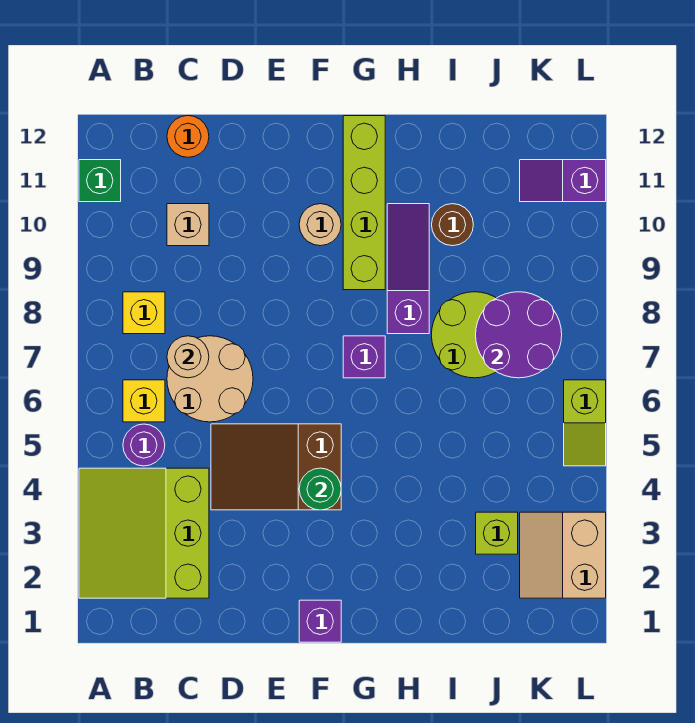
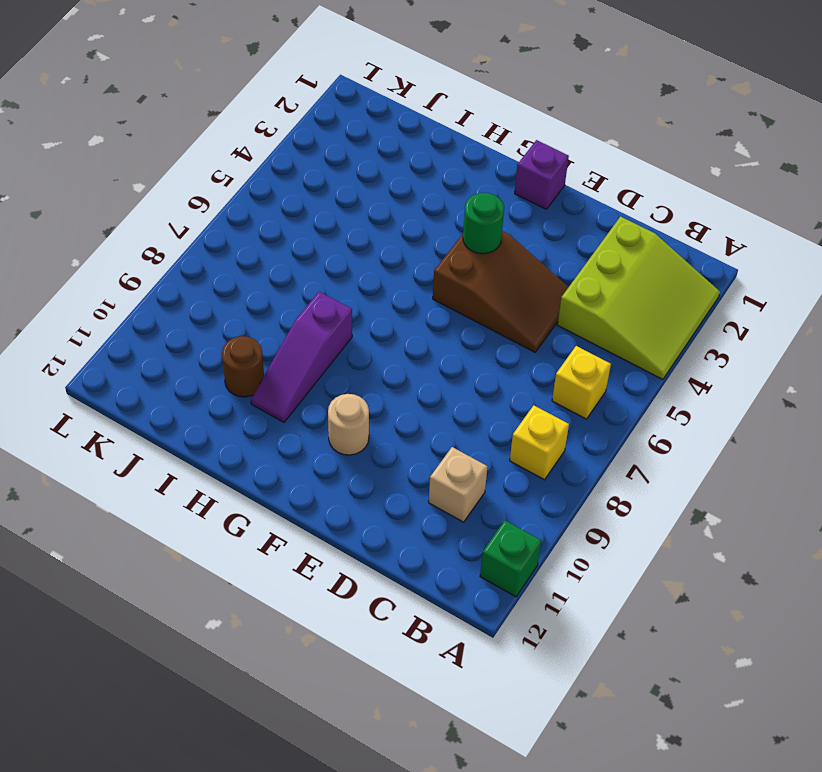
none -> purple round brick B5 level 1
none -> tan round brick C6:D7 level 1
none -> orange round brick C12 level 1

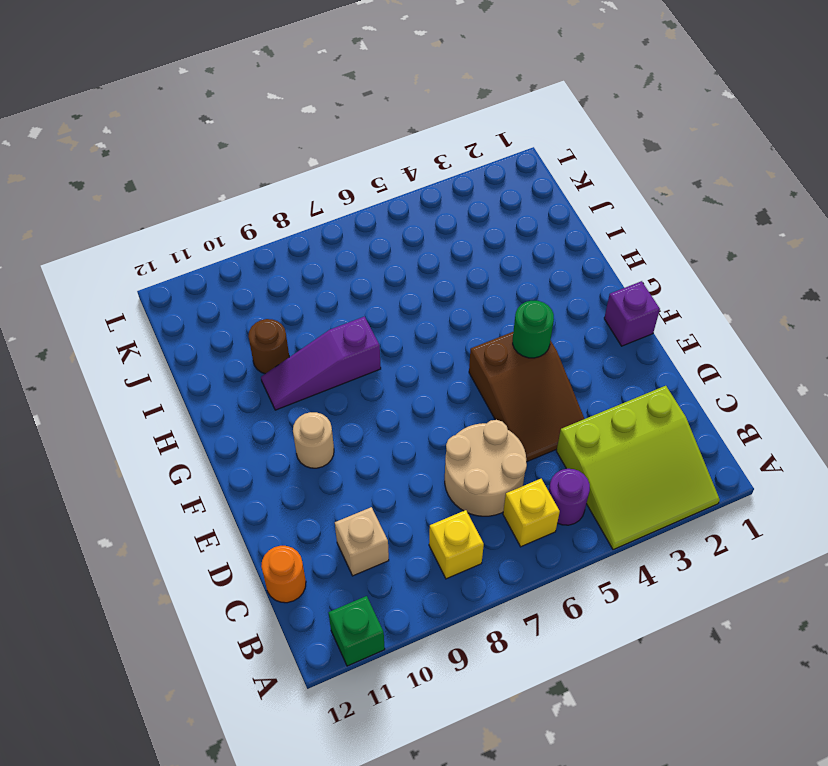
none -> purple brick G7 level 1
none -> lime brick G9:G12 level 1
none -> lime round brick I7:J8 level 1

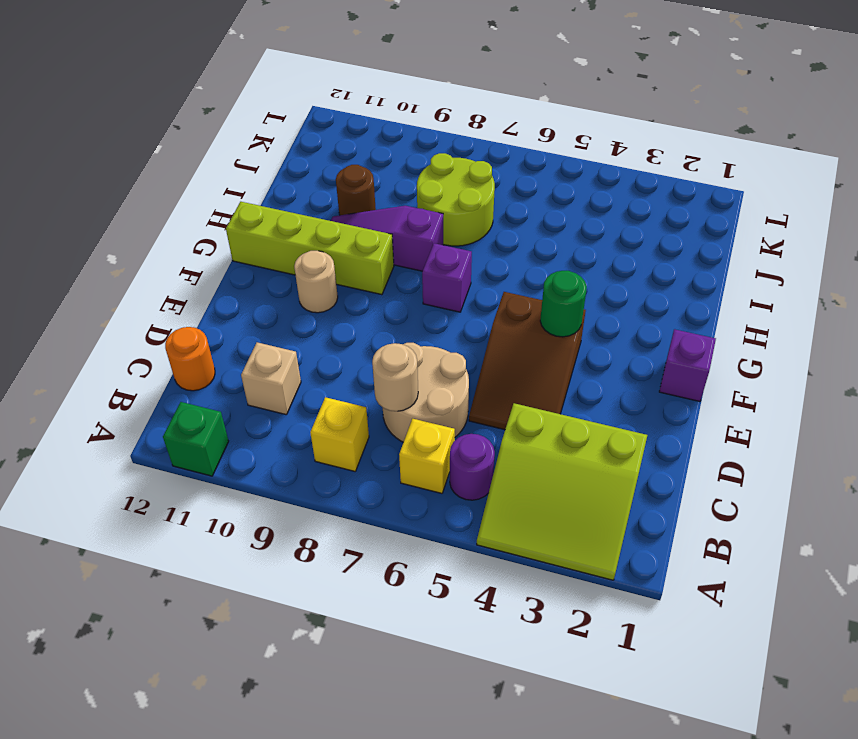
none -> lime brick J3 level 1
none -> tan slope K2:L3 level 1 top L
none -> purple slope K11:L11 level 1 top L

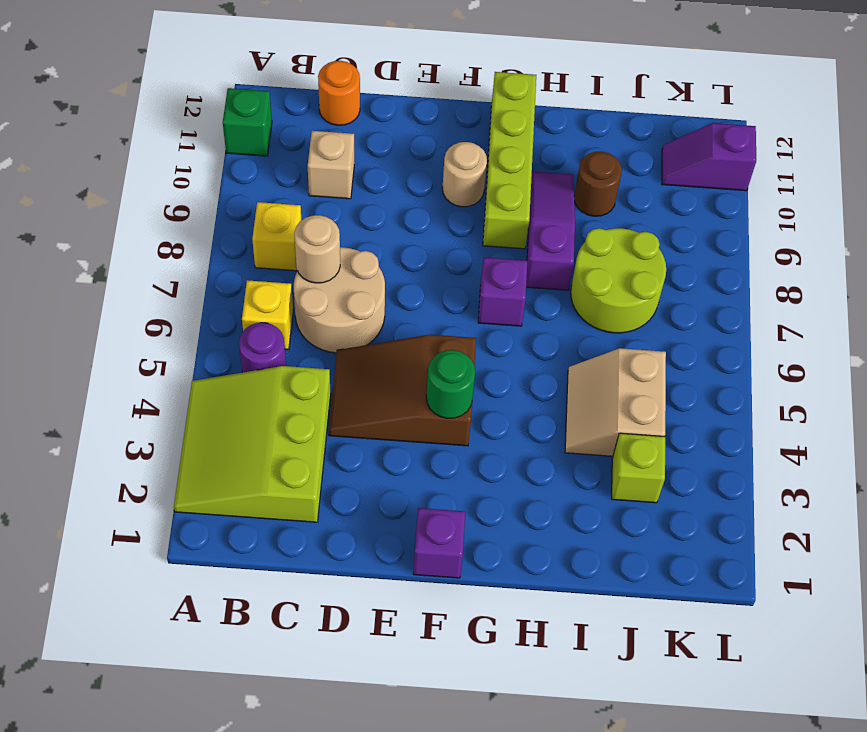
tan slope I4:J5 level 1 top J -> tan slope K2:L3 level 1 top L
none -> lime slope L5:L6 level 1 top 6
none -> purple round brick J7:K8 level 2

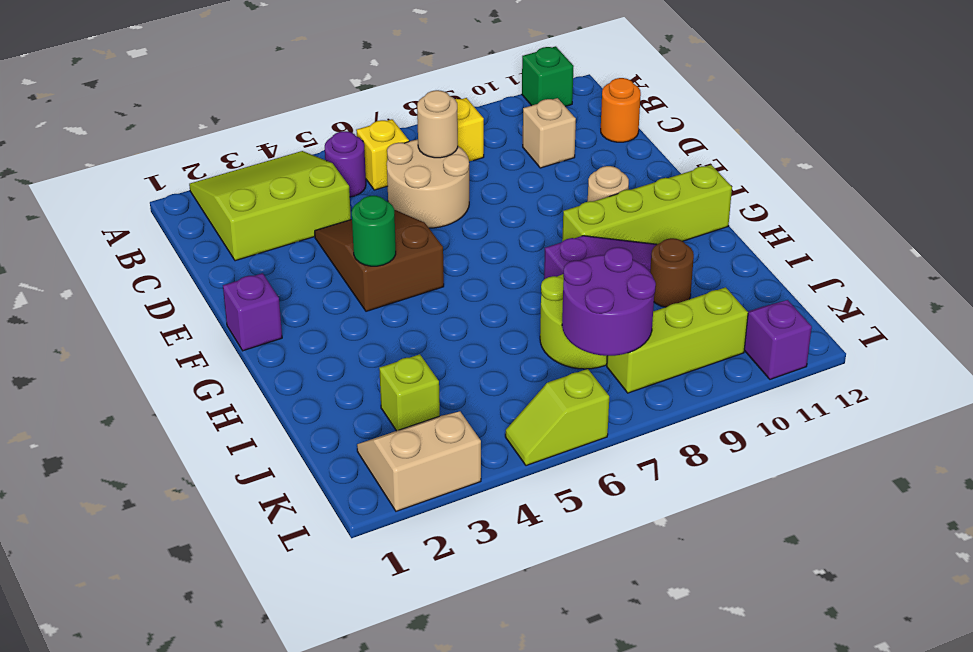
lime brick K8:K10 level 1 -> none
none -> purple brick G7 level 1

